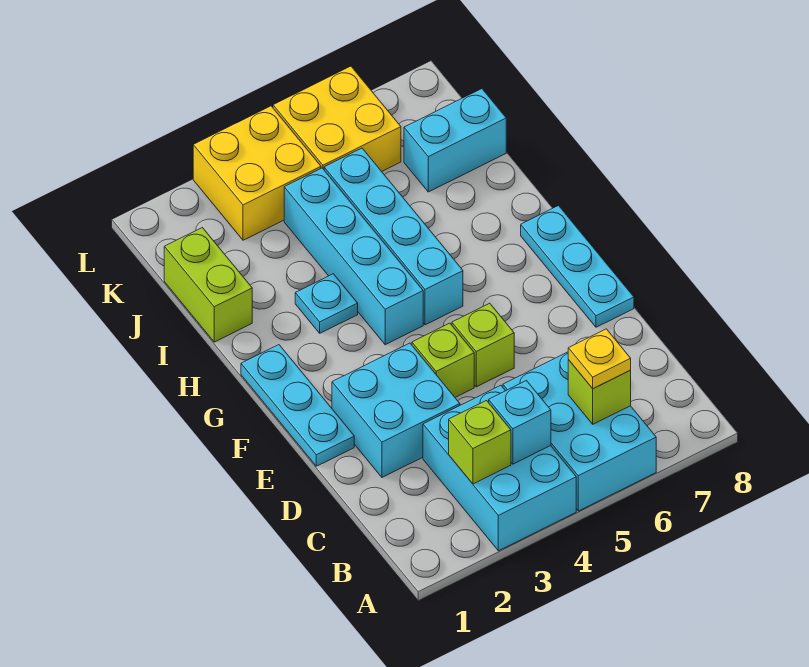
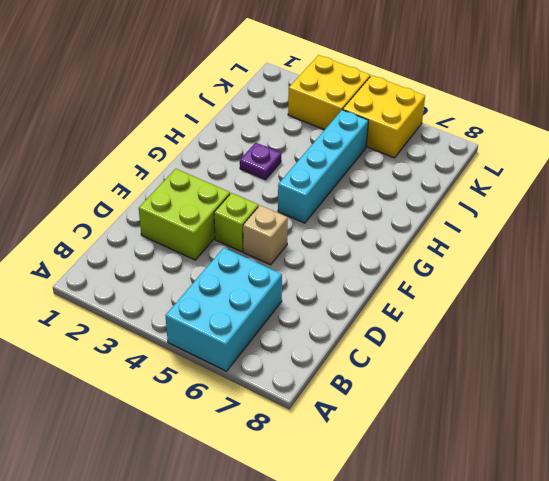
lime brick D2:E3 level 1 -> cyan brick D2:E3 level 1
tan brick E5 level 1 -> lime brick E5 level 1
purple plate H3 level 1 -> cyan plate H3 level 1
none -> cyan brick A3:C4 level 1
none -> cyan plate E1:G1 level 1
none -> cyan plate E8:G8 level 1

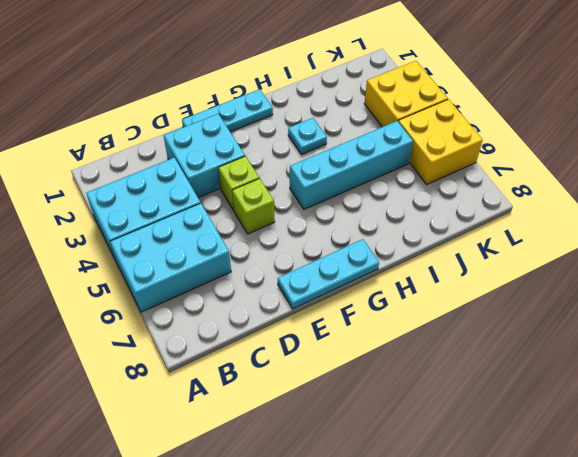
none -> cyan brick G4:J4 level 1
none -> lime brick I1:J1 level 1
none -> cyan brick J7:J8 level 1

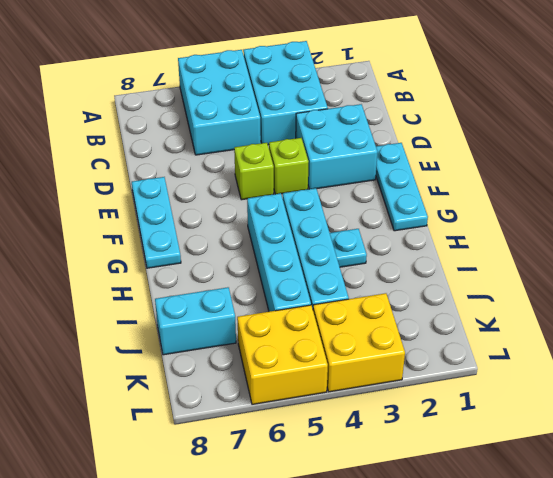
none -> lime brick I1:J1 level 1
none -> lime brick B3 level 2
none -> cyan brick B4 level 2

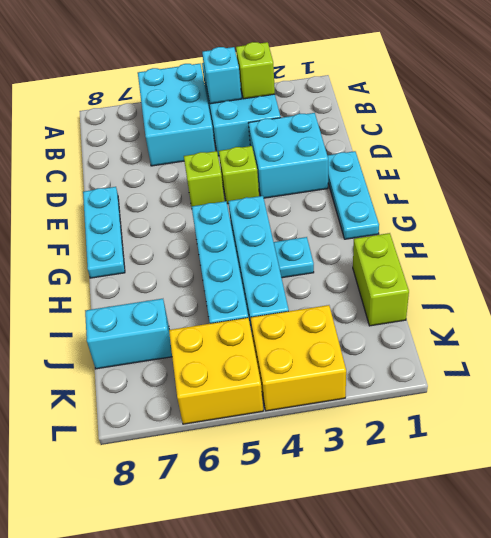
none -> lime brick B6 level 2
none -> yellow plate B6 level 3

